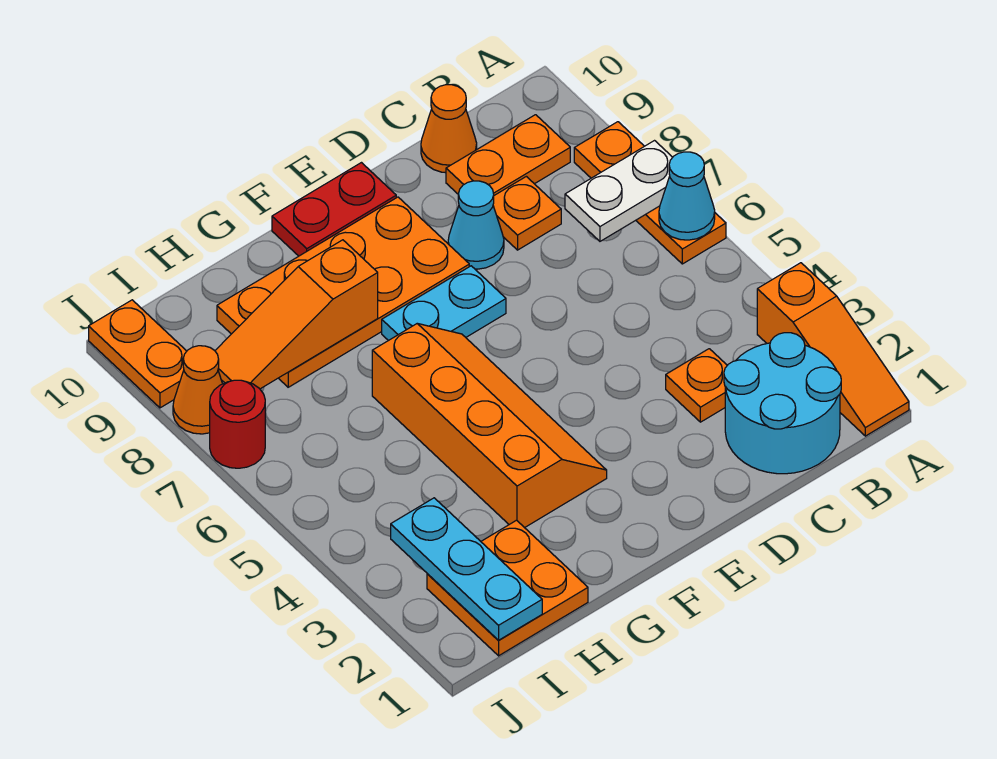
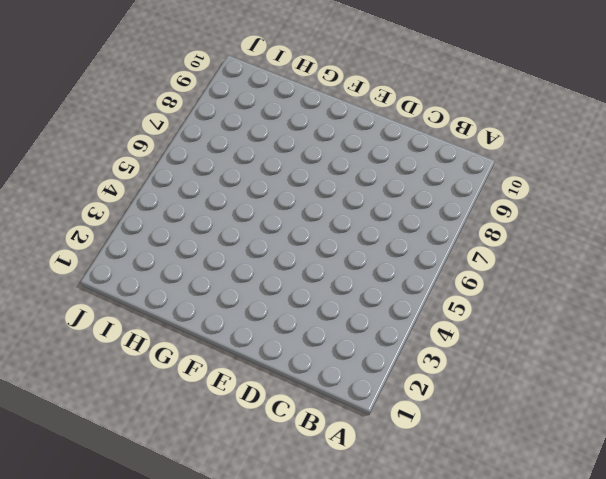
none -> orange slope A1:A3 level 1 top 3
none -> orange plate A6:A8 level 1
none -> cyan round brick B1:C2 level 1

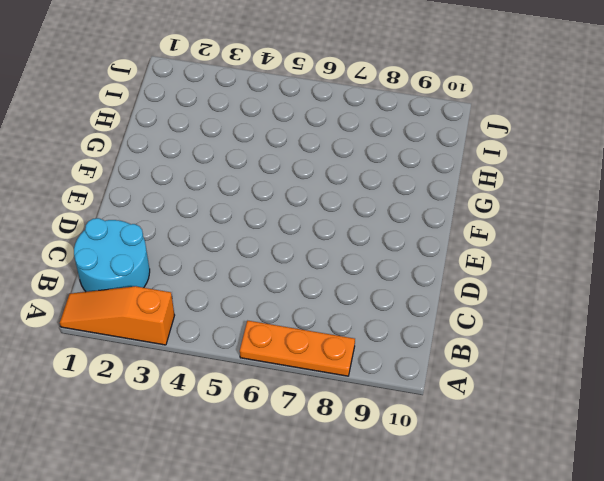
none -> orange plate B9:C9 level 1
none -> orange plate C3 level 1
none -> orange plate C8 level 1

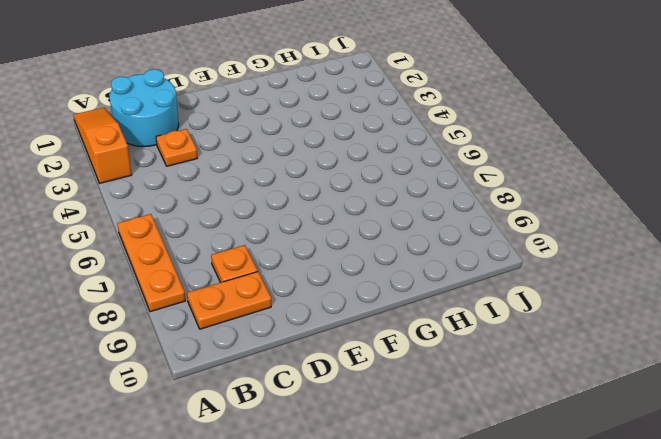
none -> orange cone C10 level 1
none -> cyan cone D8 level 1
none -> cyan plate E7:F7 level 1

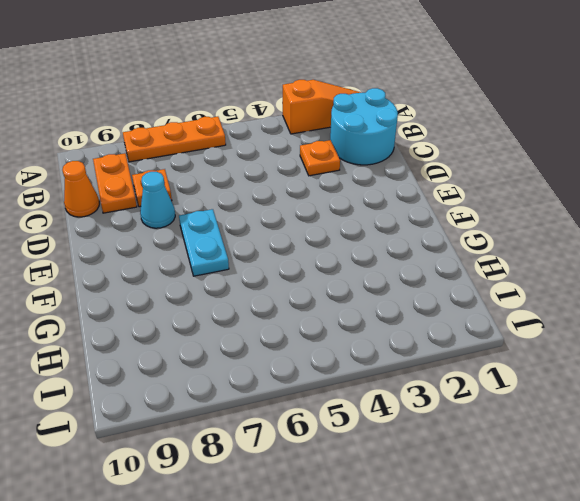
none -> orange plate E8:H9 level 1
none -> red plate E10:F10 level 1
none -> orange slope F3:G6 level 1 top G

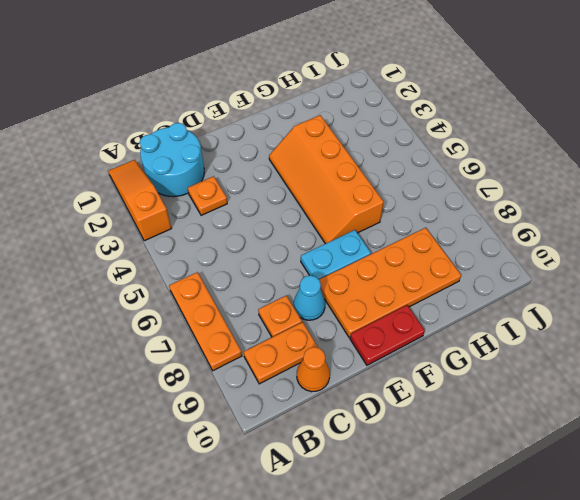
none -> orange plate H1:I2 level 1
none -> red round brick J7 level 1
none -> orange cone J8 level 1

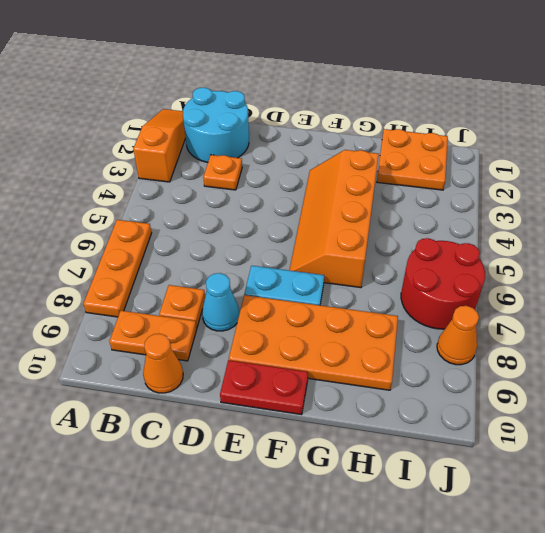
red round brick I6:J7 level 1 -> red round brick J7 level 1
none -> orange plate J9:J10 level 1
none -> cyan cone A6 level 2
none -> white plate A7:B7 level 2

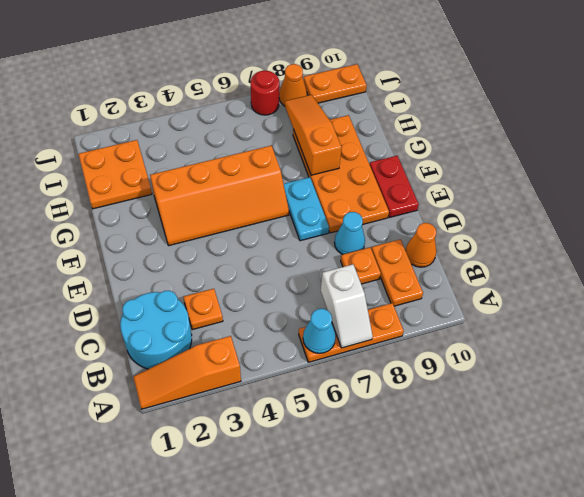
white slope A7:B7 level 2 top B -> white plate A7:B7 level 2
none -> cyan plate I1:I3 level 2

